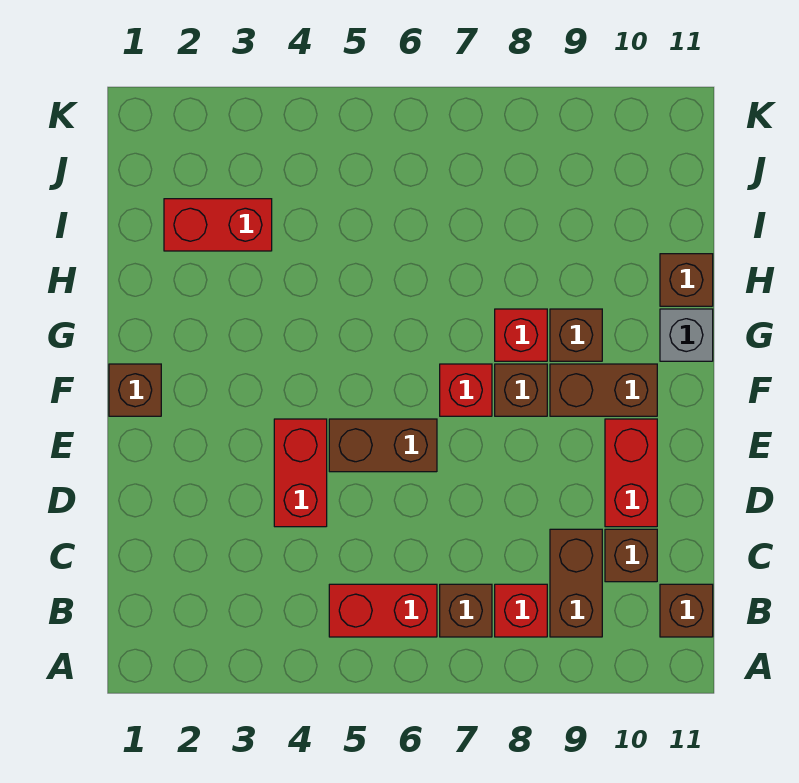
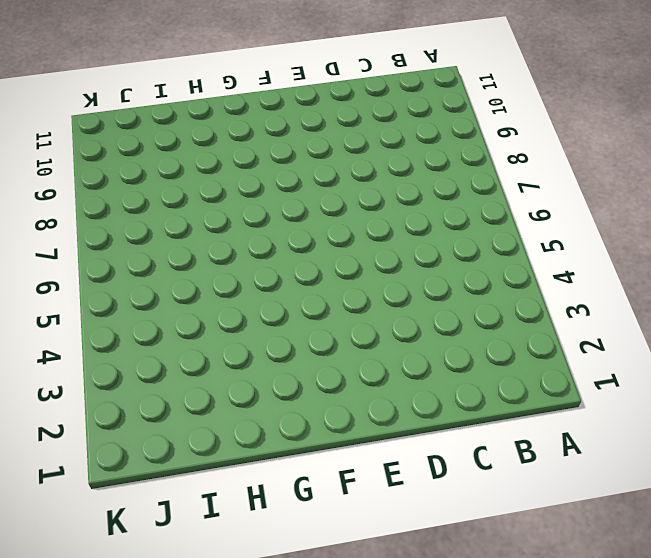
none -> red brick B5:B6 level 1
none -> brown brick B7 level 1
none -> red brick B8 level 1

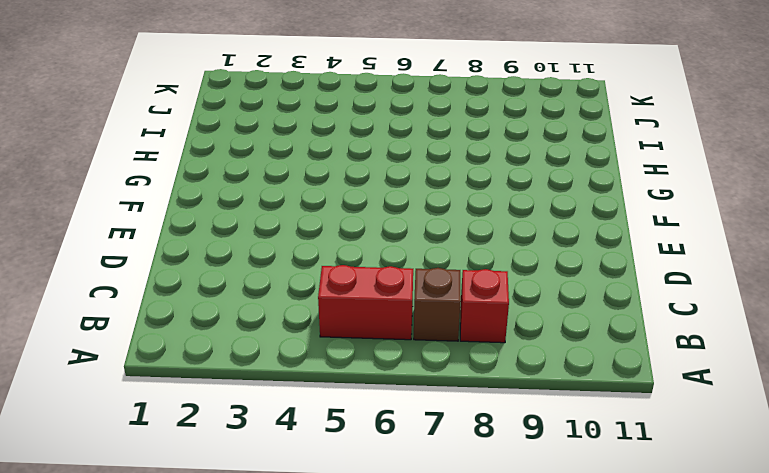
none -> brown brick B9:C9 level 1
none -> brown brick B11 level 1
none -> brown brick C10 level 1

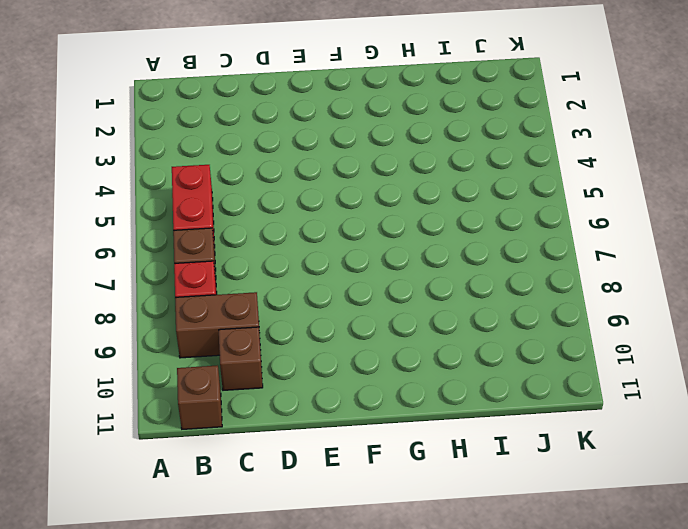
none -> red brick D4:E4 level 1
none -> red brick D10:E10 level 1
none -> brown brick E5:E6 level 1

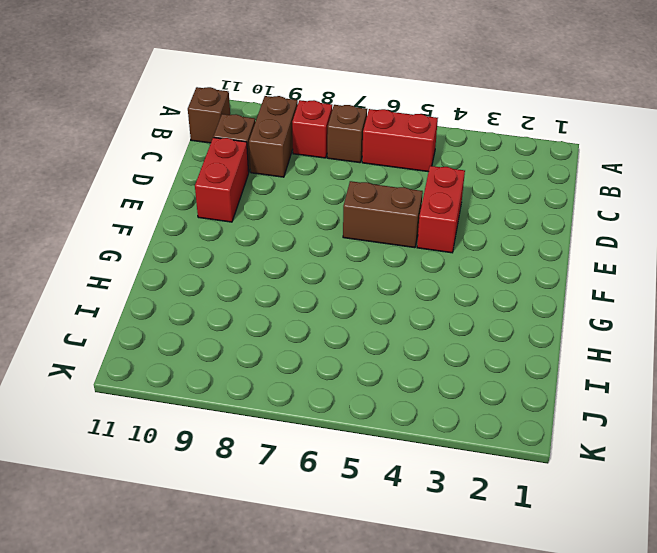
none -> brown brick F1 level 1
none -> red brick F7 level 1
none -> brown brick F8 level 1

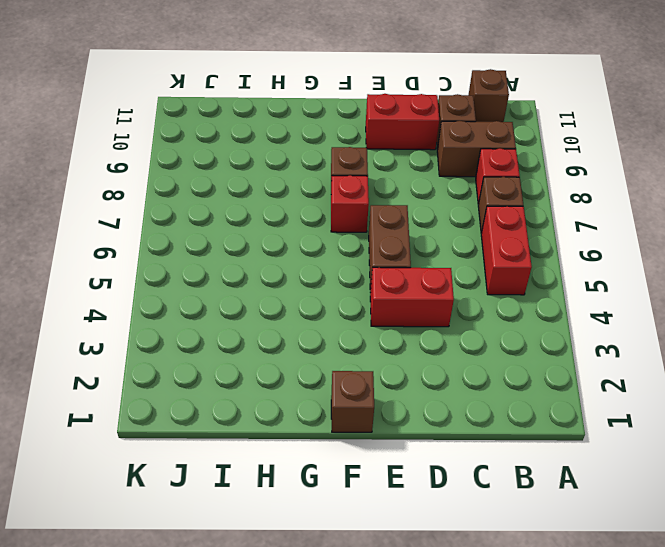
none -> brown brick F9:F10 level 1
none -> red brick G8 level 1
none -> brown brick G9 level 1

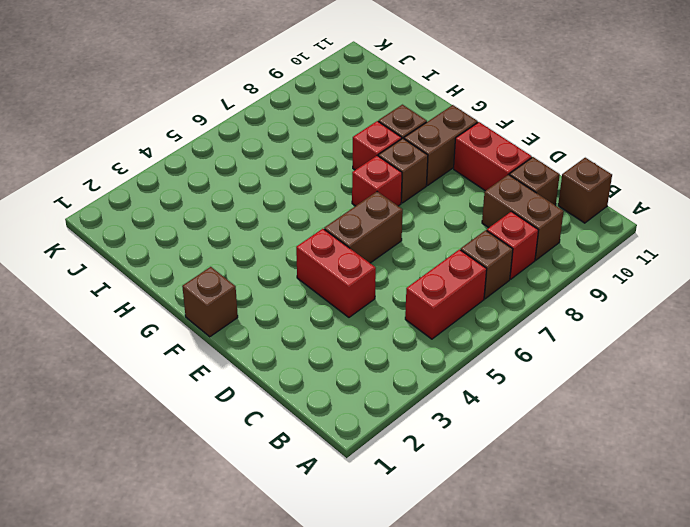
none -> grey brick G11 level 1
none -> brown brick H11 level 1
none -> red brick I2:I3 level 1

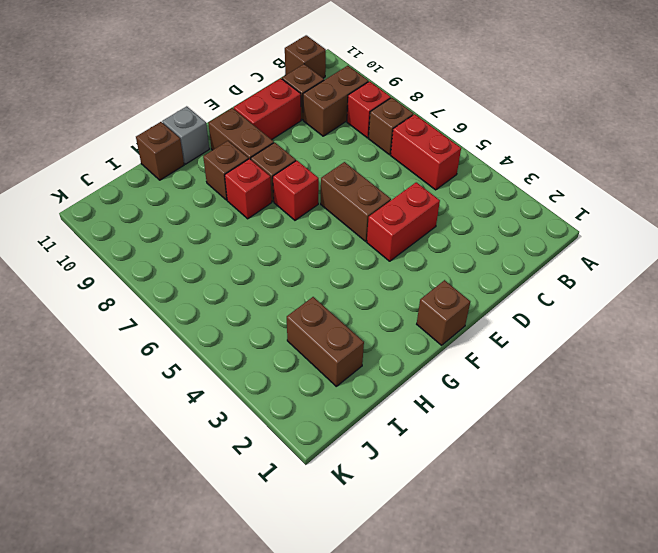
brown brick I2:I3 level 1 -> red brick I2:I3 level 1

